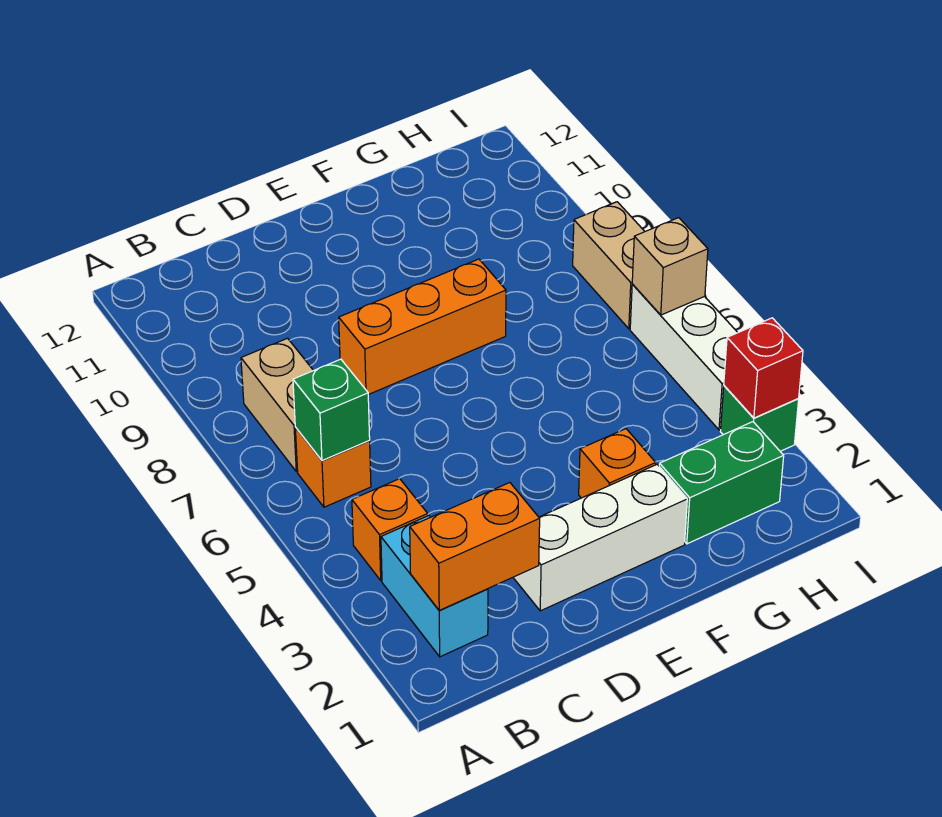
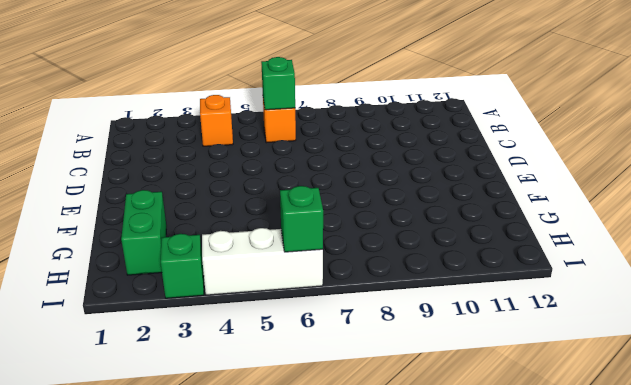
green brick I6 level 2 -> tan brick I6 level 2
none -> cyan brick B2:B3 level 1
none -> tan brick B7:B8 level 1
none -> white brick D2:F2 level 1

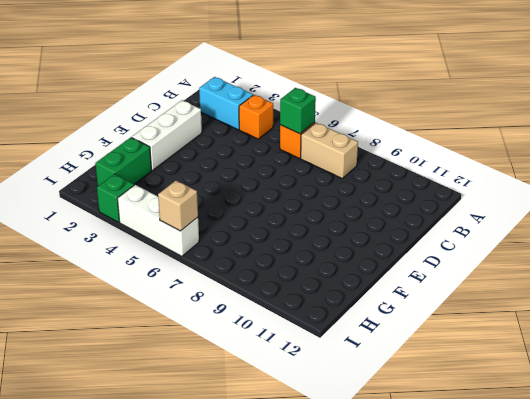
none -> orange brick D8:F8 level 1
none -> orange brick F3 level 1
none -> tan brick I7:I8 level 1

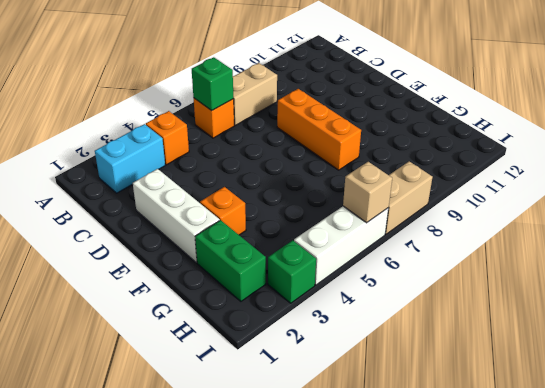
none -> orange brick B2:C2 level 2
none -> red brick I3 level 2

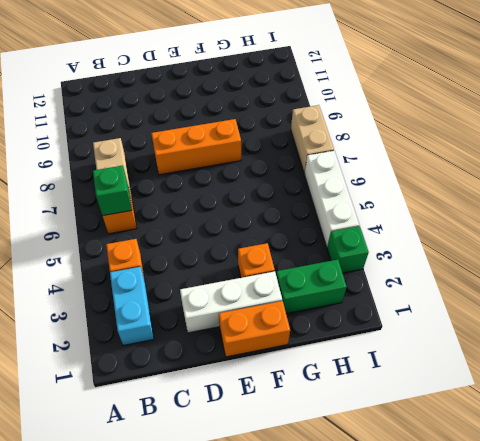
orange brick E1:F1 level 1 -> orange brick B2:C2 level 2
none -> red brick I3 level 2
none -> tan brick I6 level 2

